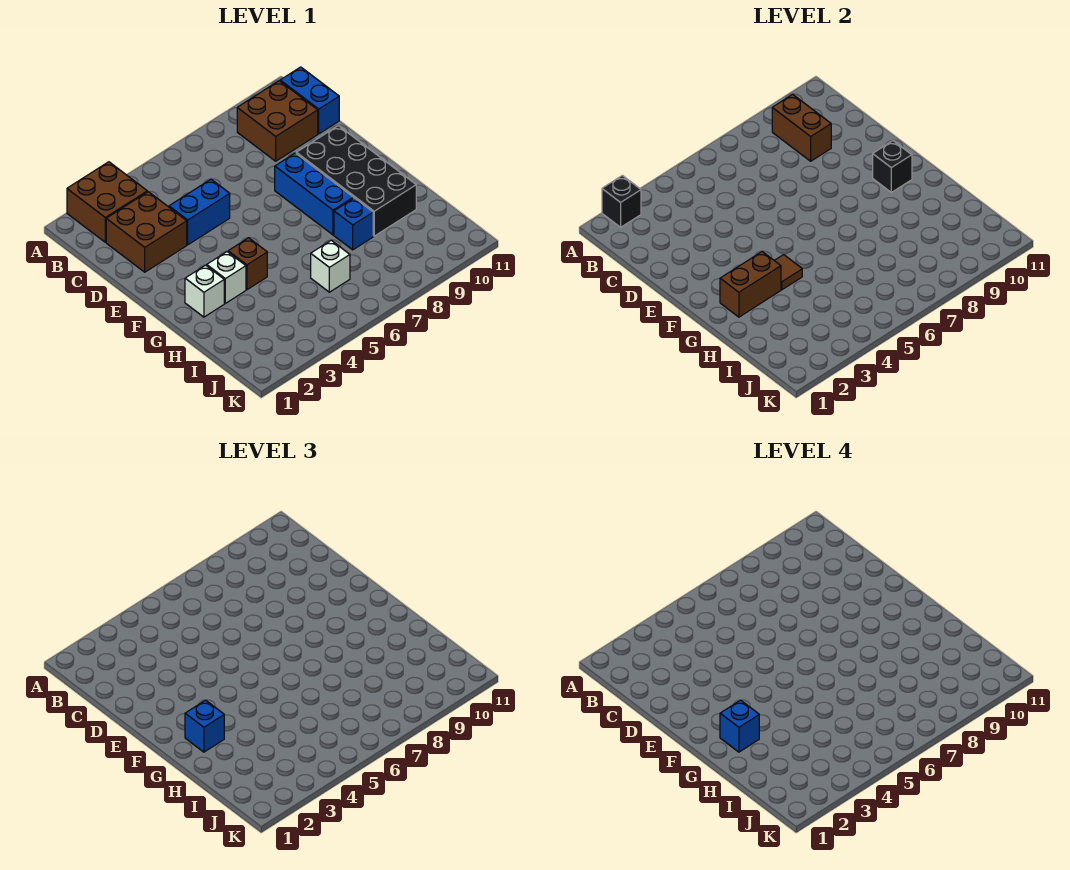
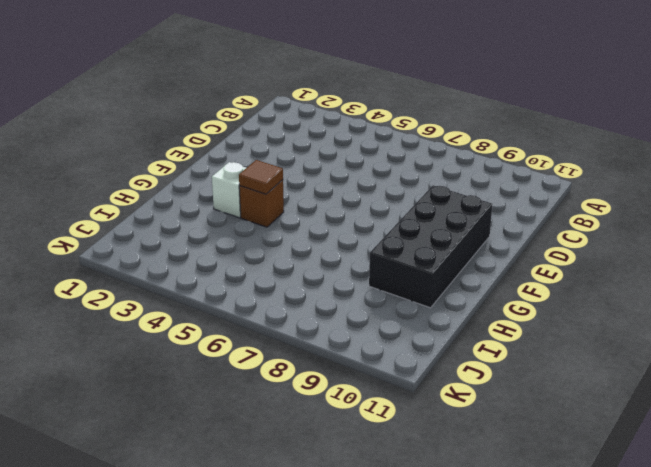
none -> brown brick A2:B3 level 1
none -> brown brick B9:C10 level 1
none -> blue brick B11:C11 level 1

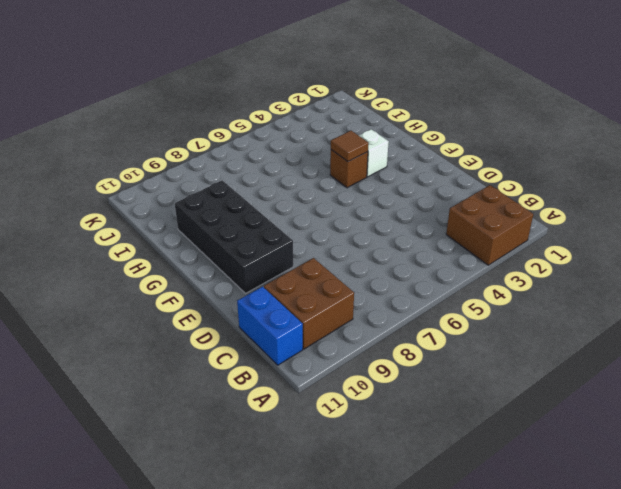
none -> brown brick C2:D3 level 1
none -> blue brick D4:D5 level 1
none -> blue brick E8:G8 level 1

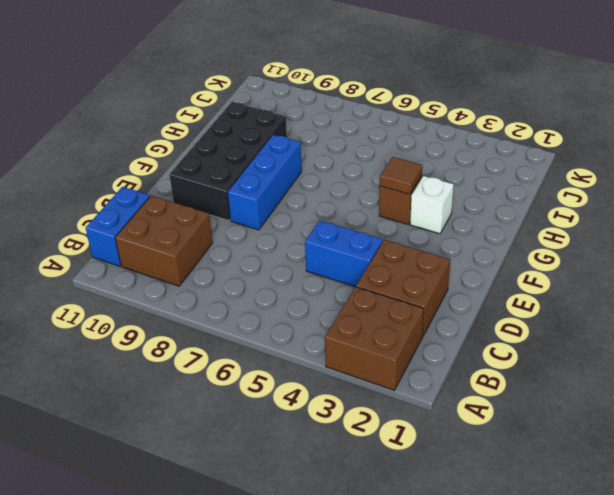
none -> white brick G2 level 1
none -> blue brick H8 level 1
none -> white brick I6 level 1

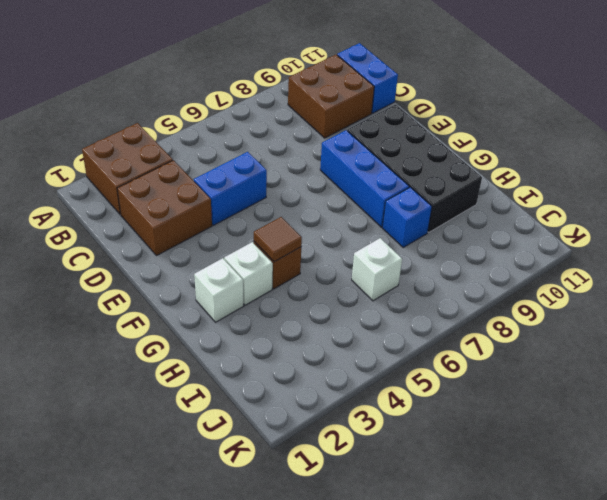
none -> black brick A2 level 2
none -> brown brick B9:C9 level 2
none -> black brick F10 level 2

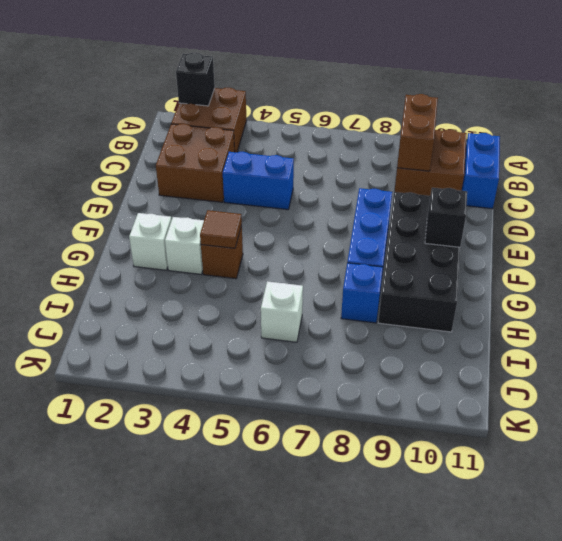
none -> brown brick G2:G3 level 2
none -> blue brick G2 level 3
none -> blue brick G2 level 4

